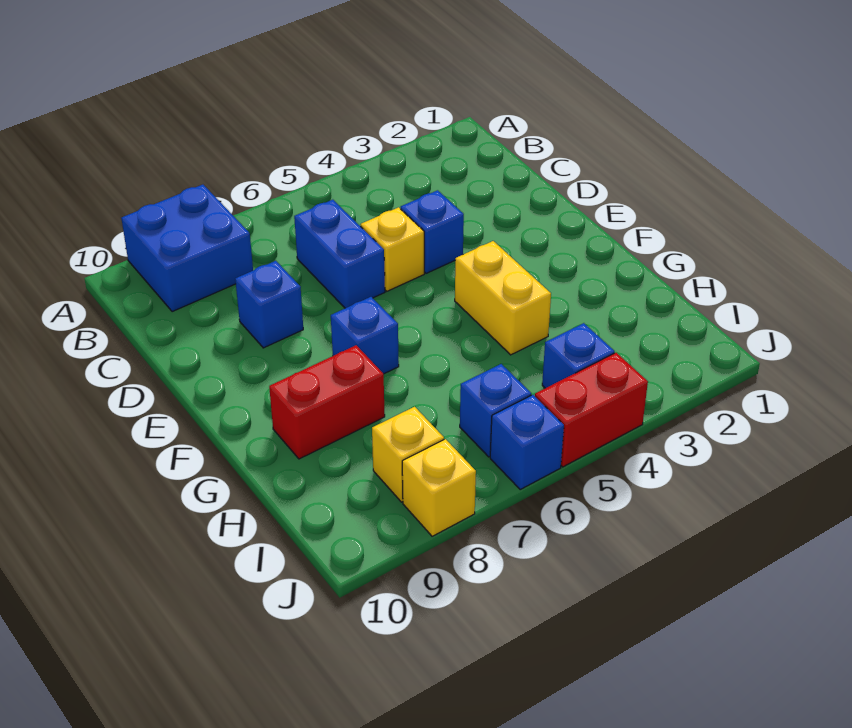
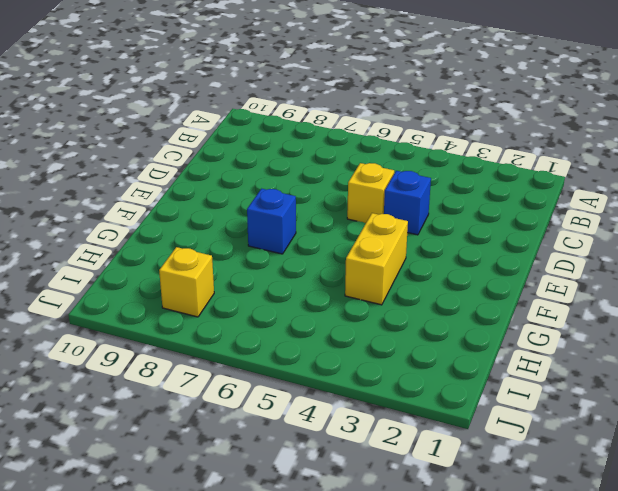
none -> blue brick A8:B9 level 1
none -> blue brick C6:D6 level 1
none -> blue brick D8 level 1

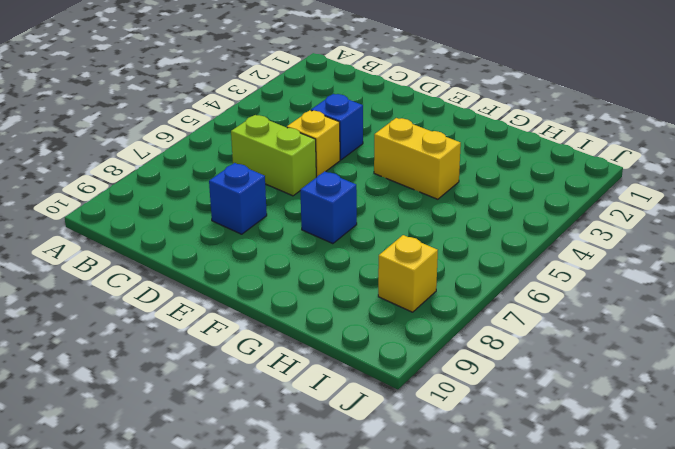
lime brick C6:D6 level 1 -> blue brick C6:D6 level 1
none -> blue brick A8:B9 level 1
none -> red brick G8:G9 level 1
none -> blue brick I4 level 1

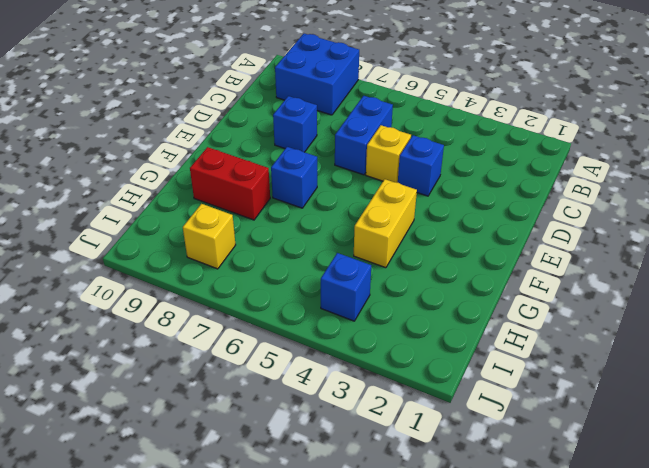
none -> blue brick I6 level 1
none -> red brick J4:J5 level 1
none -> blue brick J6 level 1

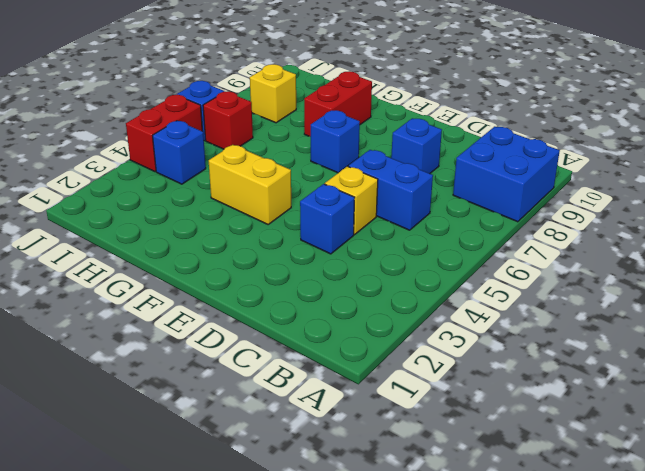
red brick I6 level 1 -> blue brick I6 level 1
none -> yellow brick J8 level 1

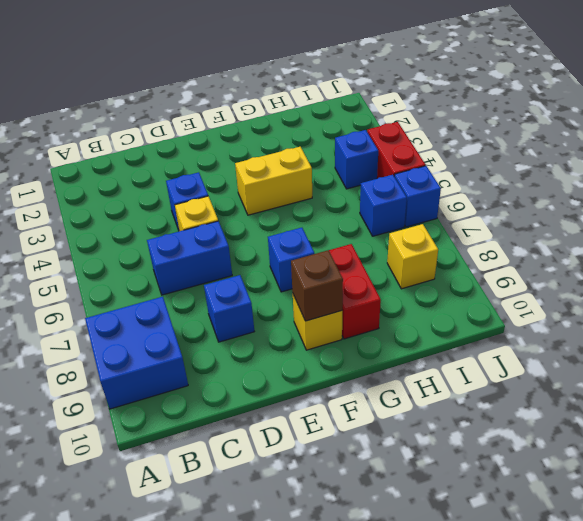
yellow brick F9 level 1 -> yellow brick J8 level 1
brown brick F9 level 2 -> none

